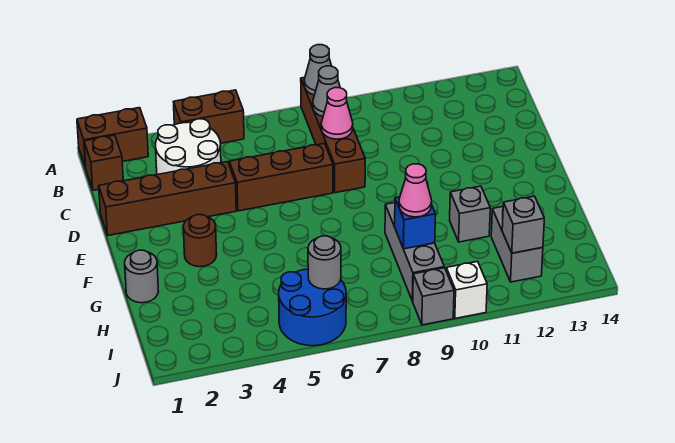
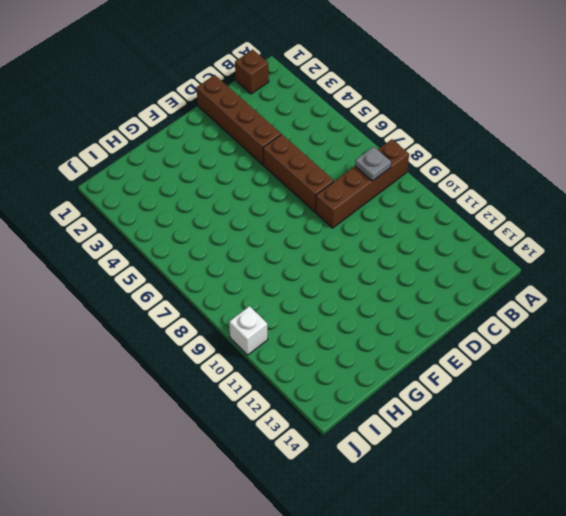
grey plate B8 level 2 -> grey cone B8 level 2
none -> brown brick A1:A2 level 1
none -> brown brick A4:A5 level 1
none -> white round brick B3:C4 level 1

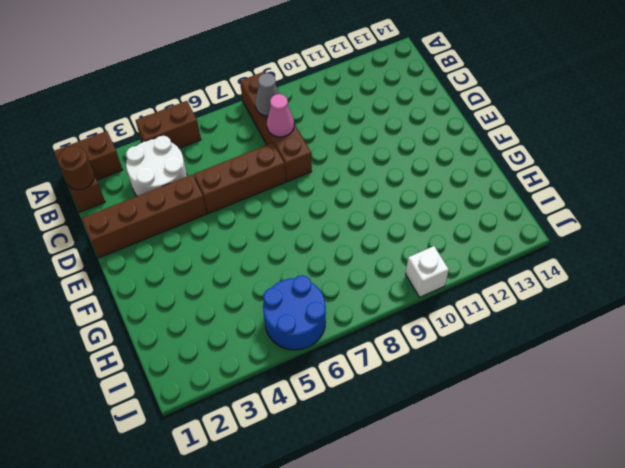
brown round brick B1 level 2 -> brown round brick F3 level 1
none -> grey round brick G1 level 1
none -> grey brick G9:I9 level 1
none -> grey brick G11 level 1

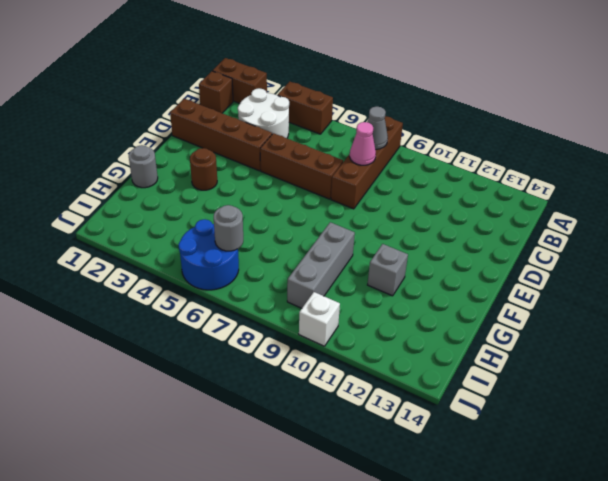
none -> grey brick H12:I12 level 1
none -> grey brick J9 level 1
none -> grey cone A8 level 2

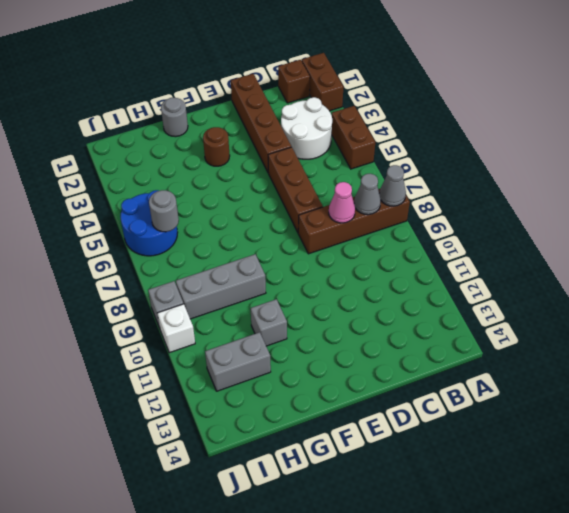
none -> blue brick H9 level 2
none -> grey brick I12 level 2
none -> pink cone H9 level 3

